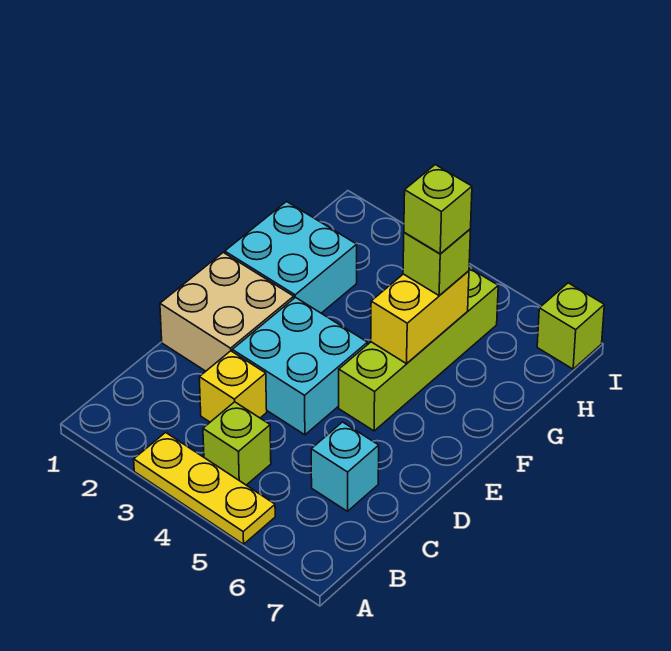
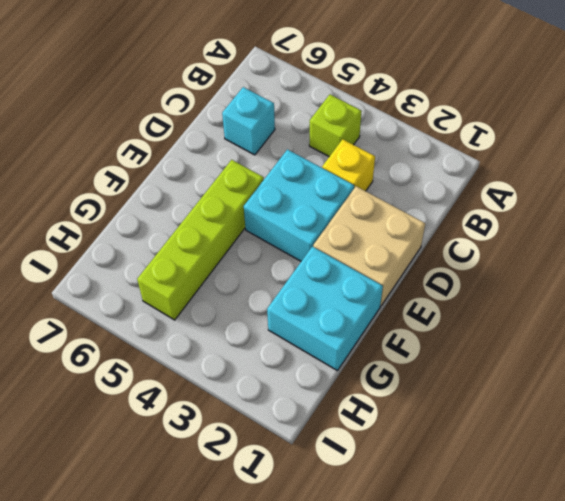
none -> yellow plate A3:A5 level 1
none -> lime brick I7 level 1
none -> yellow brick F5:G5 level 2

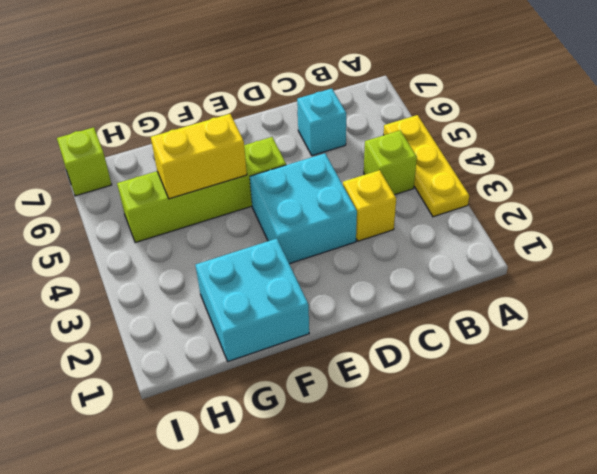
none -> tan brick D1:E2 level 1
none -> lime brick G5 level 3
none -> lime brick G5 level 4

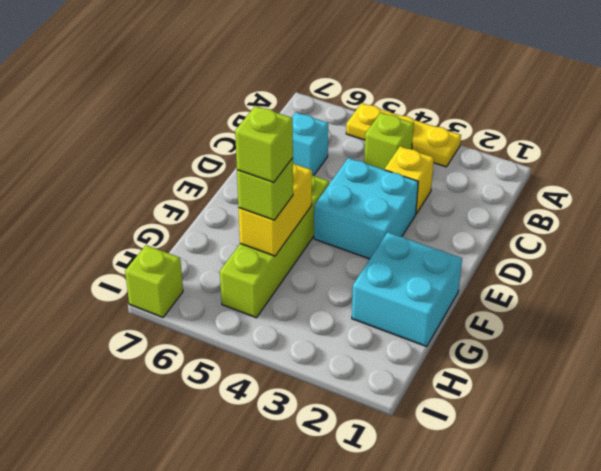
none -> tan brick D1:E2 level 1

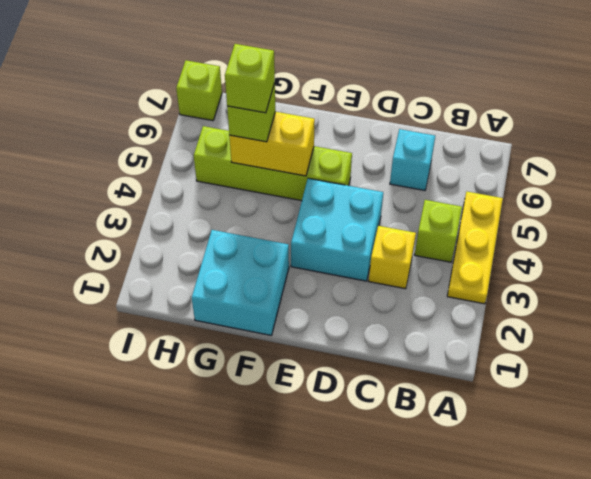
none -> tan brick D1:E2 level 1

